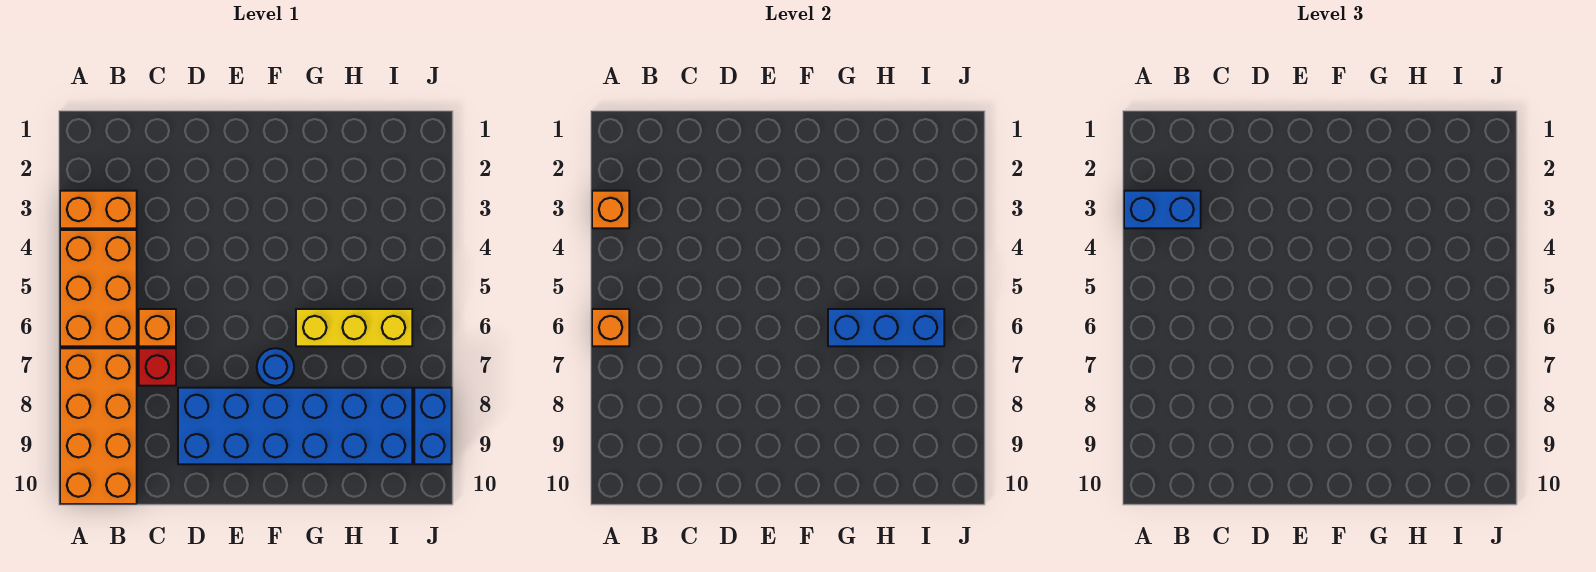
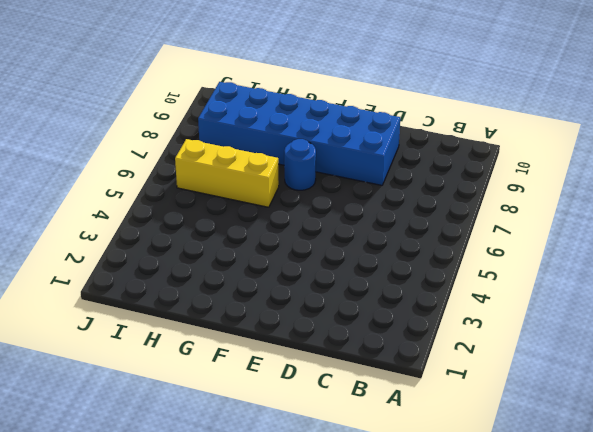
none -> orange brick A3:B3 level 1
none -> orange brick A4:B6 level 1
none -> orange brick A7:B10 level 1

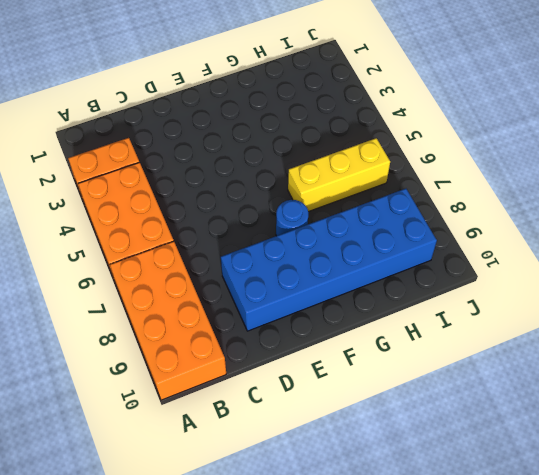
none -> orange brick C6 level 1
none -> red brick C7 level 1
none -> blue brick J8:J9 level 1

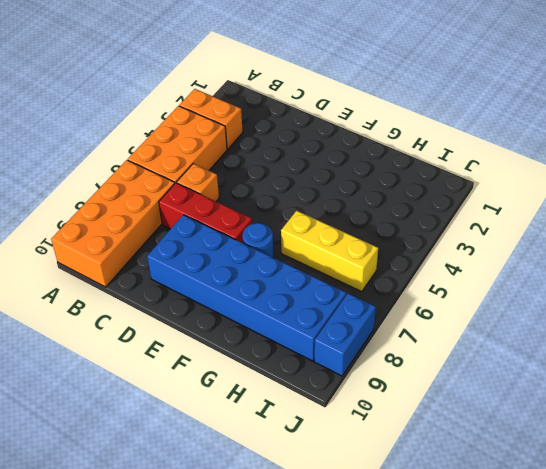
red brick C7:E7 level 1 -> red brick C7 level 1
none -> orange brick A3 level 2
none -> orange brick A6 level 2
none -> blue brick G6:I6 level 2

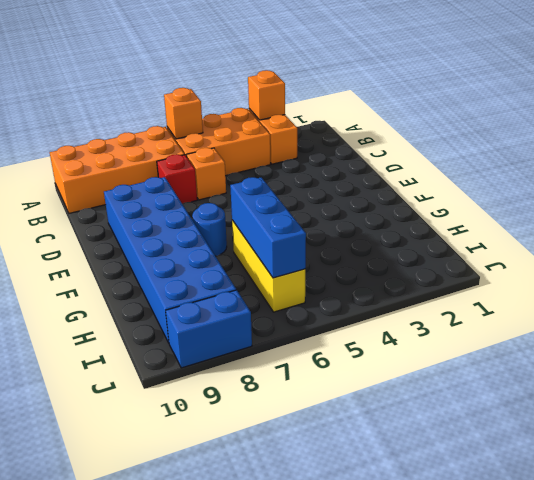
none -> blue brick A3:B3 level 3

